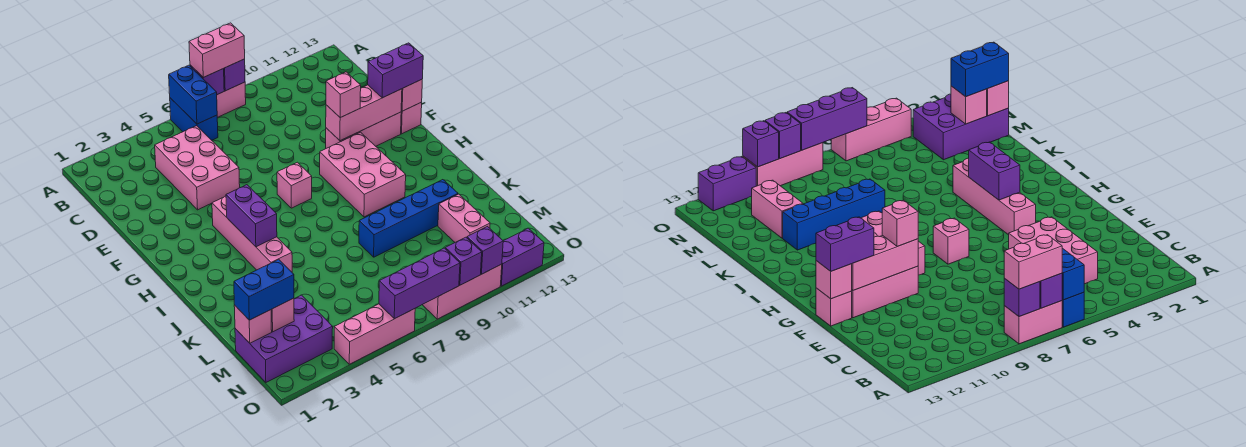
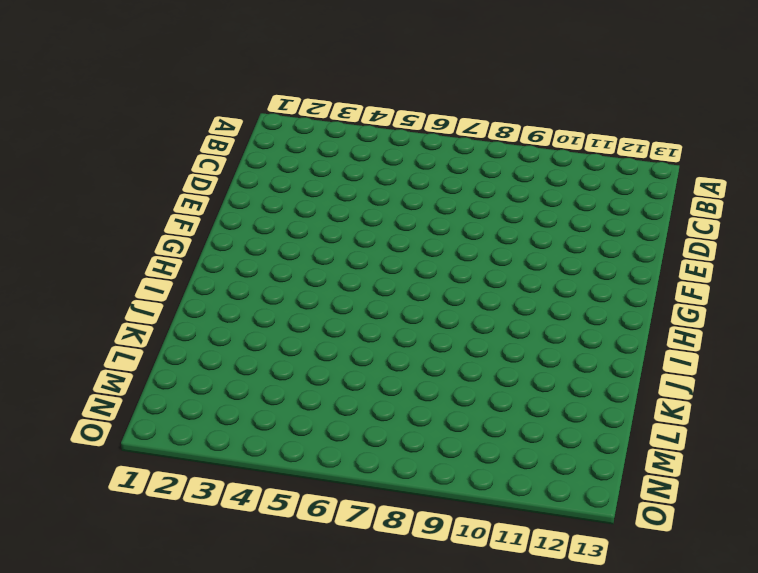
none -> blue brick A6:B6 level 1
none -> pink brick A7:A8 level 1
none -> pink brick C4:E5 level 1

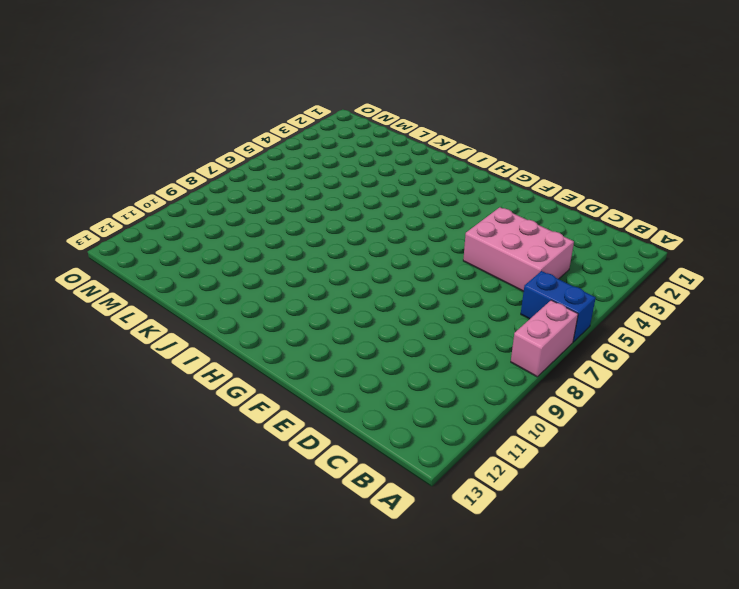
none -> pink brick F10:F12 level 1
none -> pink brick F13 level 1
none -> pink brick G4:J4 level 1

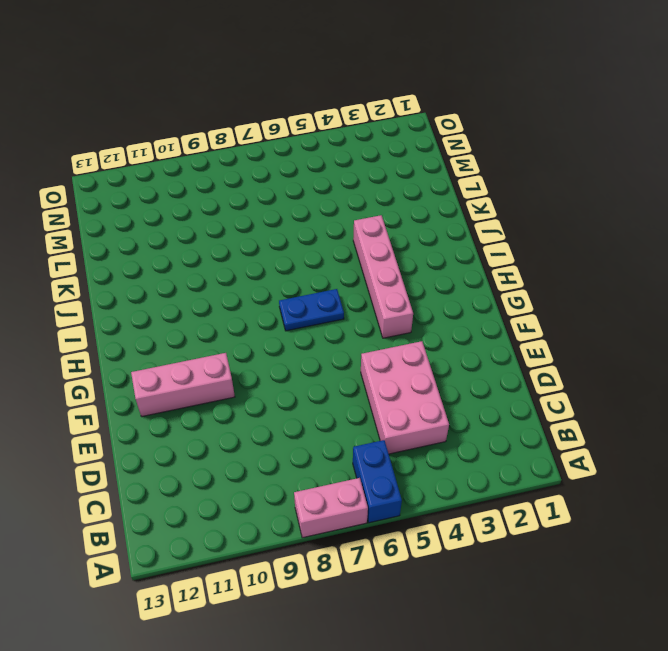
blue plate H6:H7 level 1 -> none
none -> pink brick F13 level 1
none -> pink brick G7 level 1
none -> pink brick G9:I10 level 1

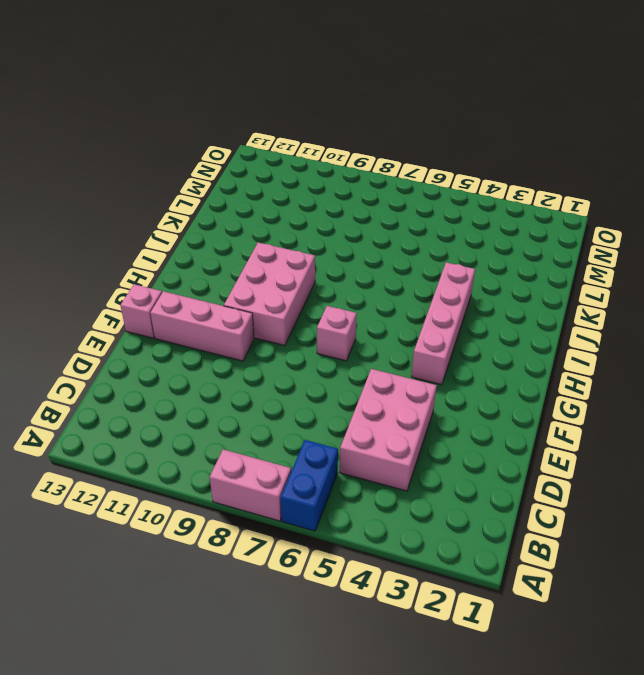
none -> blue brick K8:K11 level 1
none -> pink brick L11:M11 level 1
none -> purple brick M1:N3 level 1

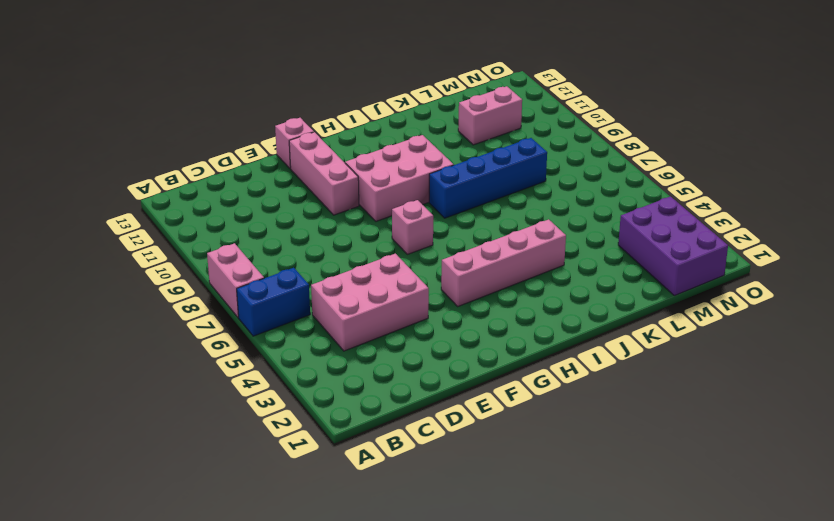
blue brick I8:L8 level 1 -> blue brick K8:K11 level 1
none -> pink brick O4:O6 level 1
none -> pink brick O8:O10 level 1
none -> purple brick O11:O12 level 1

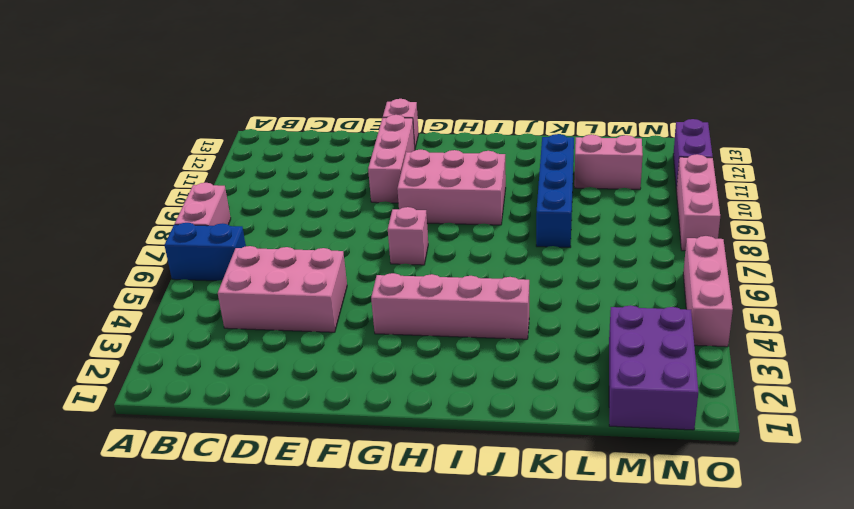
none -> blue brick A6:B6 level 2
none -> purple brick A7 level 2
none -> purple brick A8 level 2

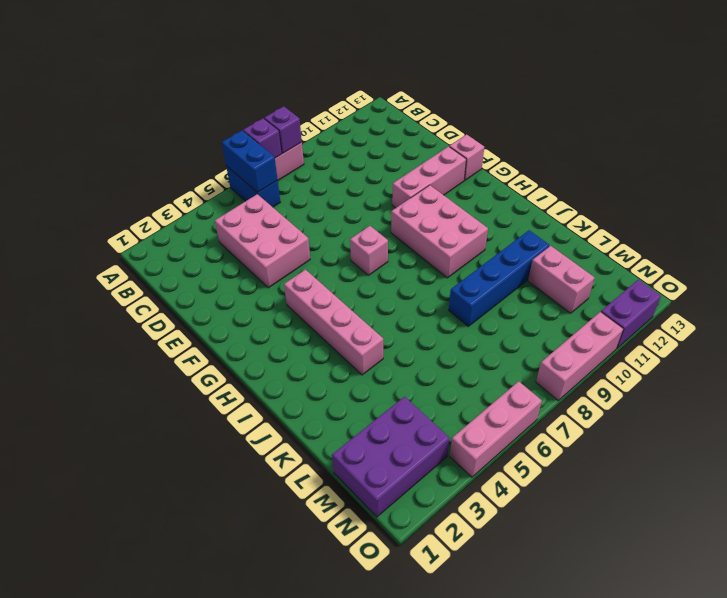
none -> pink brick F10:F12 level 2
none -> pink brick F13 level 2
none -> purple brick H4:I4 level 2

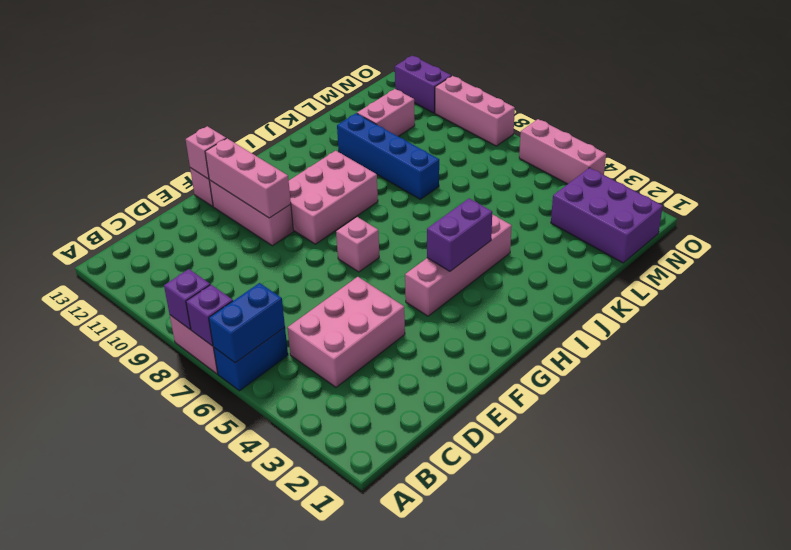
none -> pink brick M1 level 2
none -> pink brick M2 level 2
none -> purple brick O6:O8 level 2

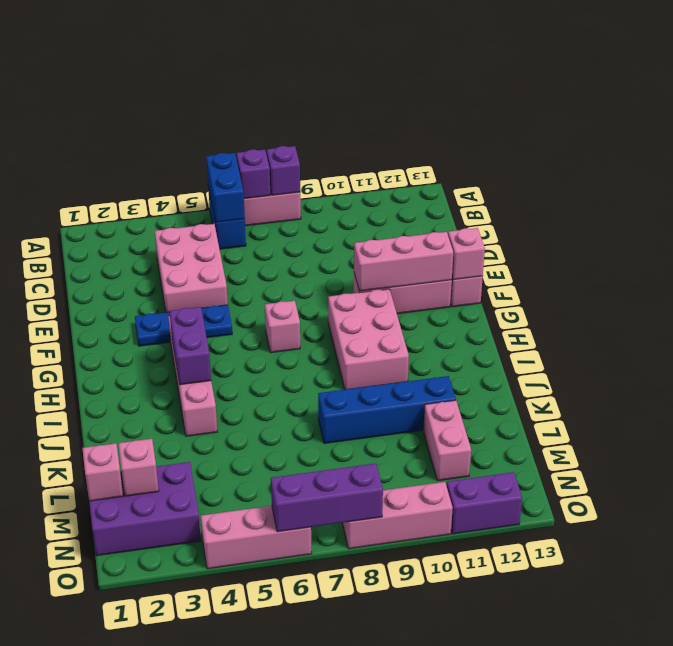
blue plate F3:F5 level 1 -> none
none -> purple brick O9 level 2
none -> purple brick O10 level 2
none -> pink brick A7:A8 level 3

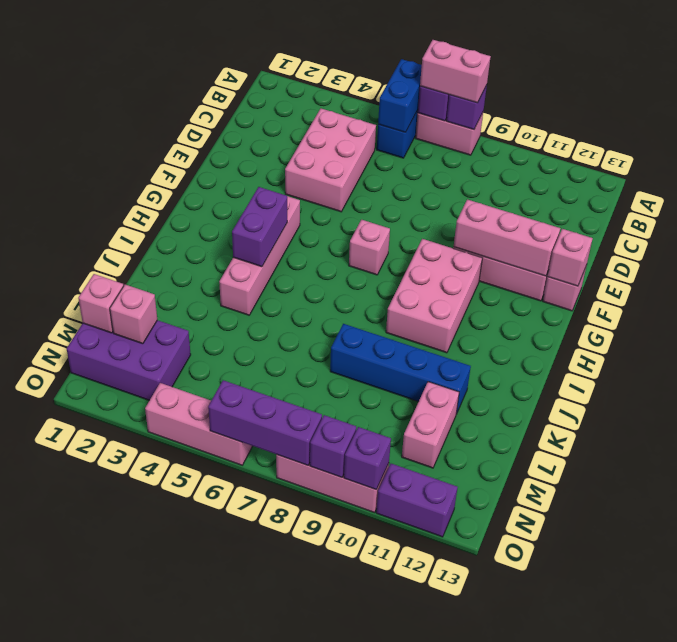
none -> pink brick F10 level 3
none -> purple brick F12:F13 level 3
none -> blue brick M1:M2 level 3

